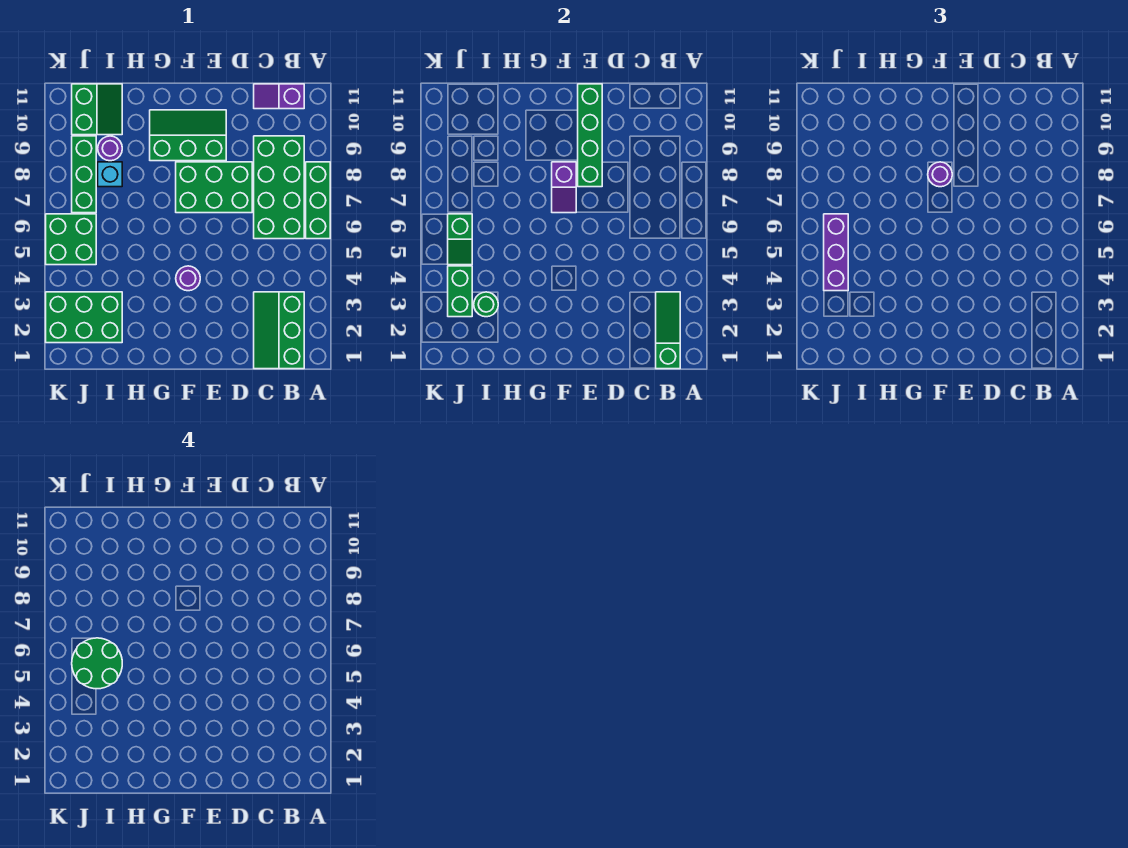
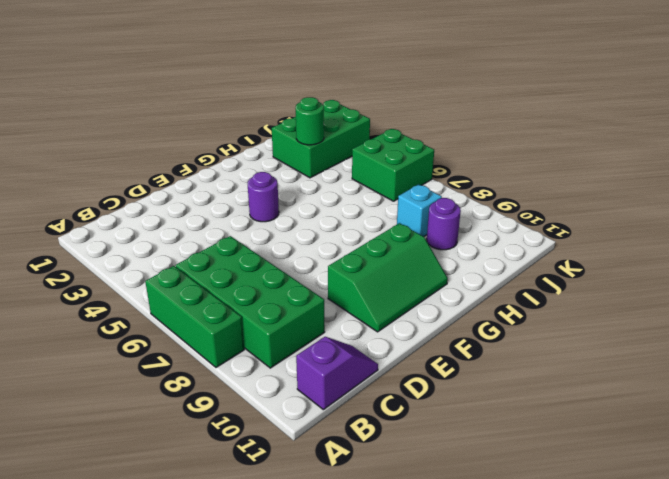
none -> green slope B1:C3 level 1 top B
none -> green brick D7:F8 level 1
none -> green slope I10:J11 level 1 top J

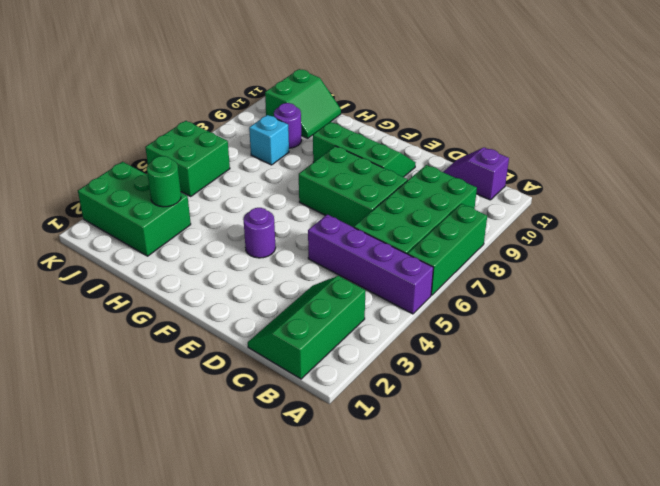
purple brick A5:D5 level 1 -> none
none -> green brick J7:J9 level 1
none -> green slope B1:B3 level 2 top 1
none -> green brick E8:E11 level 2

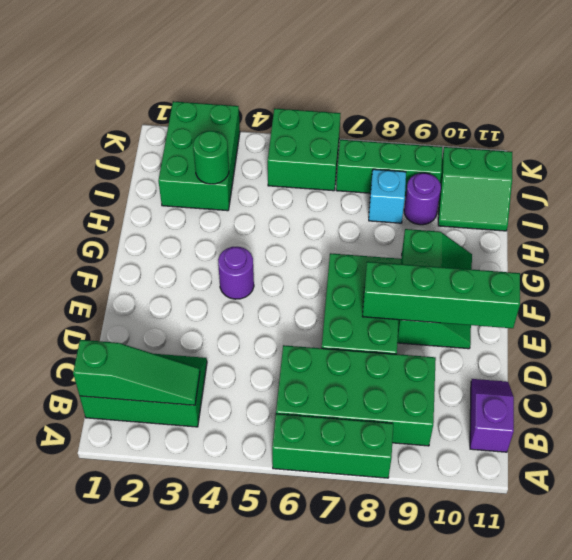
none -> purple slope F7:F8 level 2 top 8
none -> green brick J3:J4 level 2
none -> green slope J5:J6 level 2 top 6

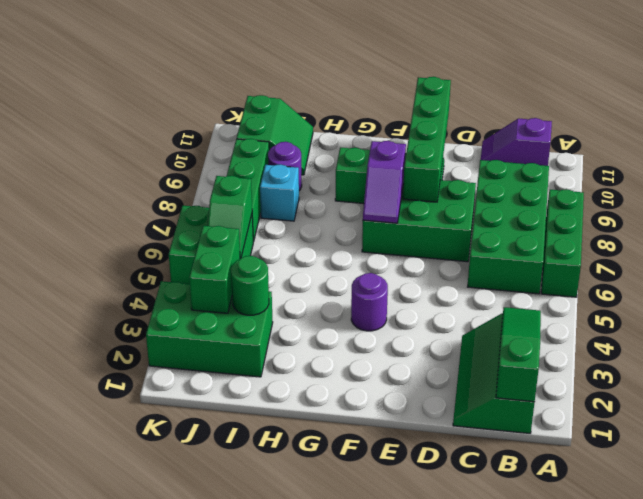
none -> purple round brick F8 level 3
none -> purple brick J4:J6 level 3
none -> green round brick I5:J6 level 4

